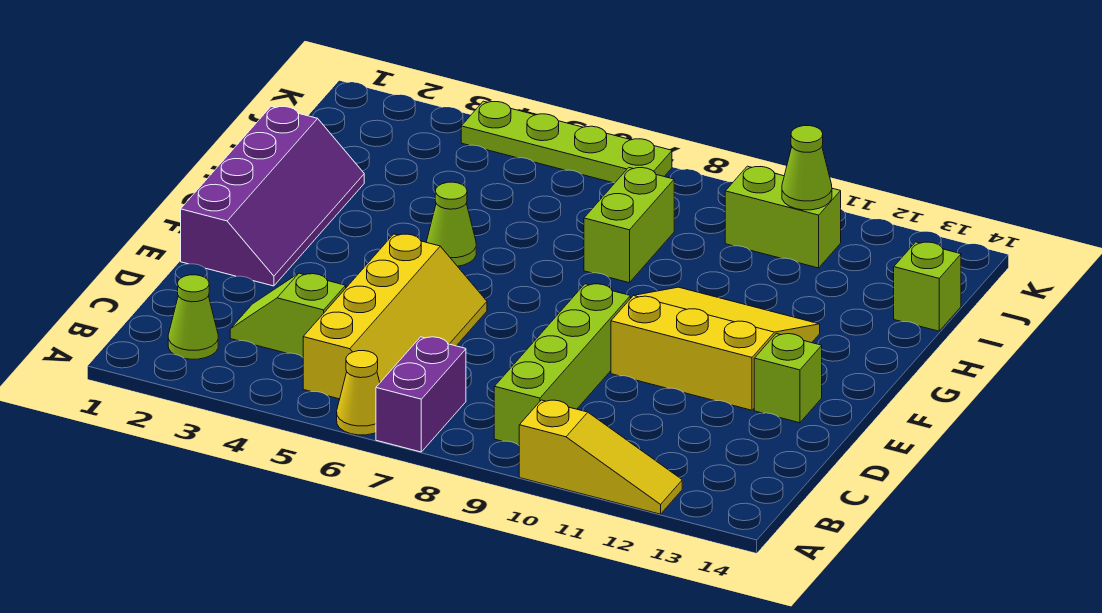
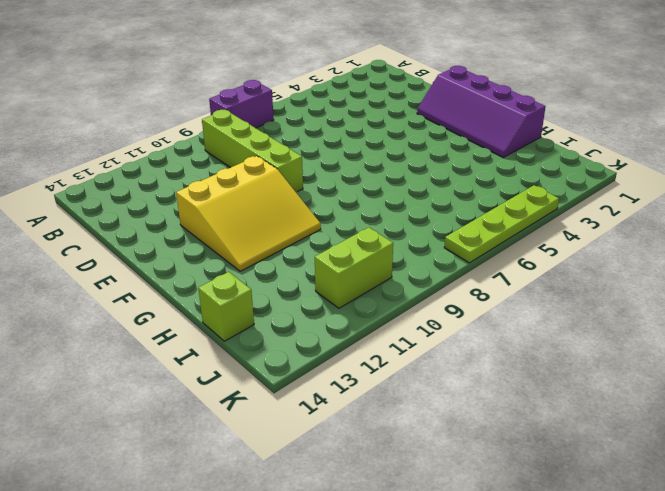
purple brick A7:A8 level 1 -> purple brick A7:B7 level 1
none -> yellow cone A6 level 1
none -> yellow slope A10:A12 level 1 top 10
none -> lime cone B2 level 1

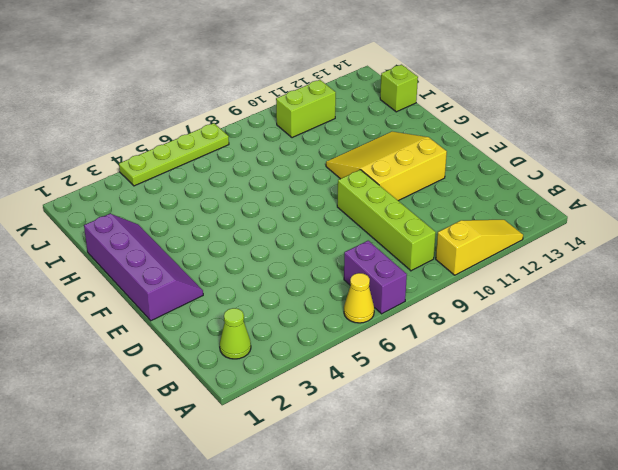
none -> yellow slope B5:E6 level 1 top 5
none -> lime slope C3:C4 level 1 top 4
none -> lime brick E13 level 1

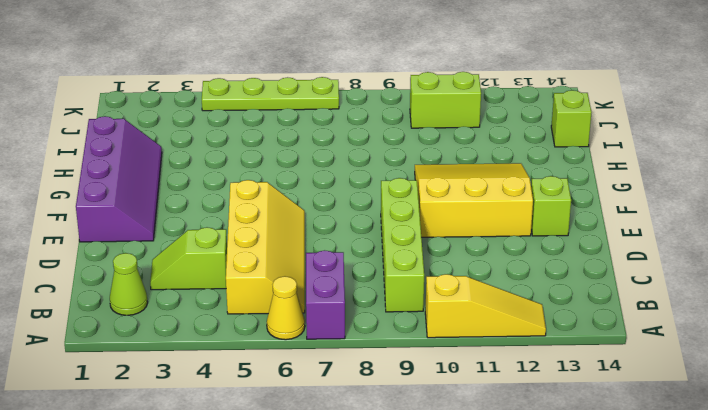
none -> lime cone G5 level 1
none -> lime brick H8:I8 level 1
none -> lime cone J11 level 2

